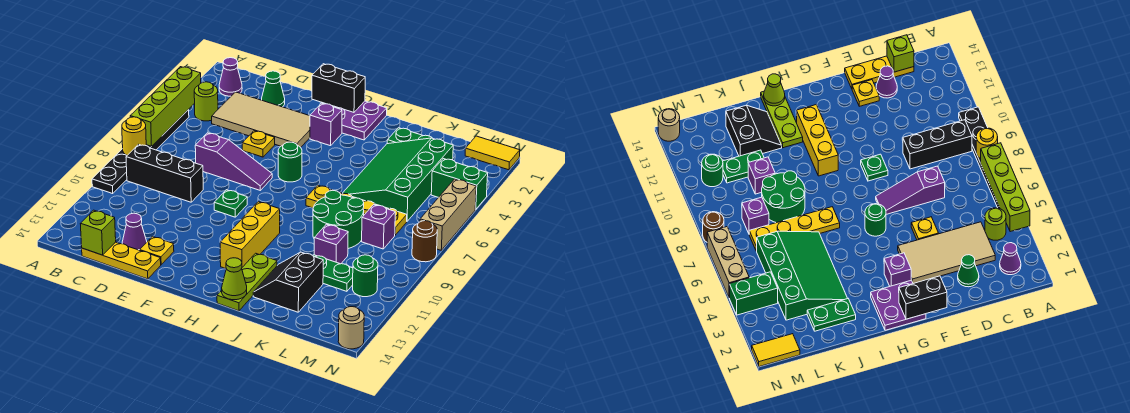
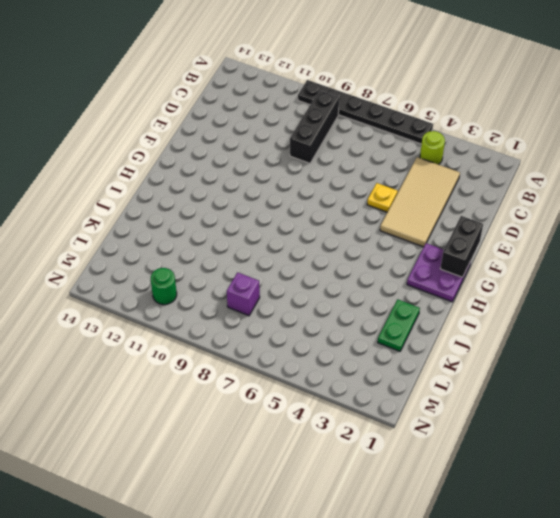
none -> purple cone B2 level 1
none -> yellow plate C14:E14 level 1
none -> green cone D2 level 1
none -> purple slope D7:F7 level 1 top D

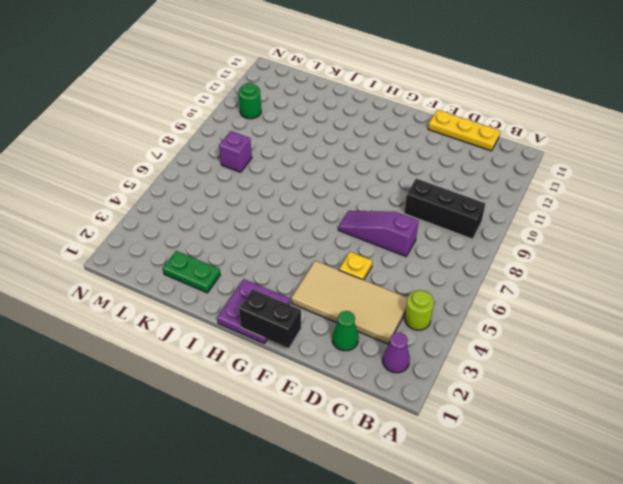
none -> black plate A5:A10 level 1
none -> purple cone D13 level 1
none -> yellow plate E13 level 1
none -> green plate F9 level 1

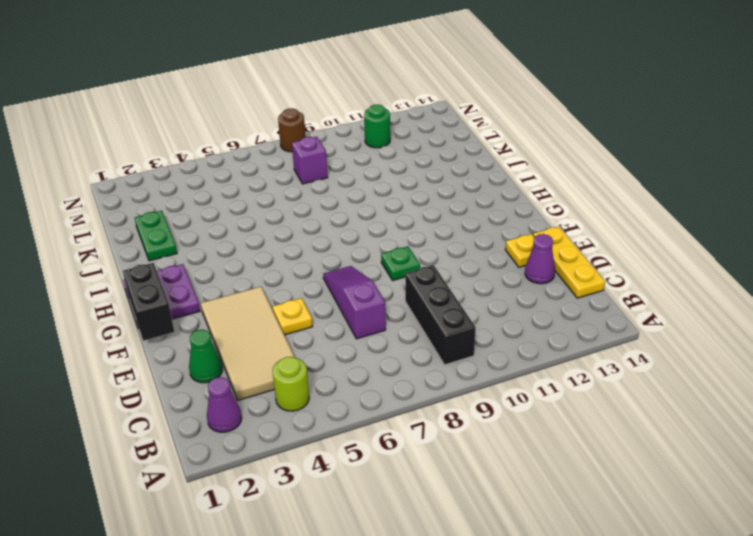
none -> black plate A5:A10 level 1
none -> purple brick G3 level 1
none -> green round brick G6 level 1
none -> yellow brick H10:H12 level 1

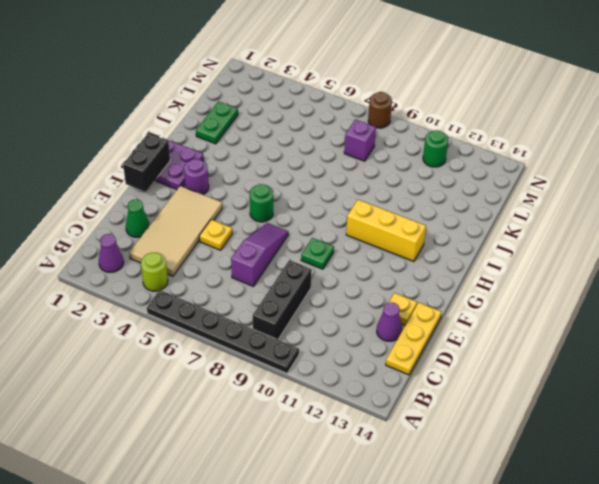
purple round brick G3 level 1 -> purple brick G3 level 1
none -> yellow plate I7:L7 level 1
none -> lime plate I12:I14 level 1
none -> green slope J3:L6 level 1 top L
none -> green round brick J8:K9 level 1

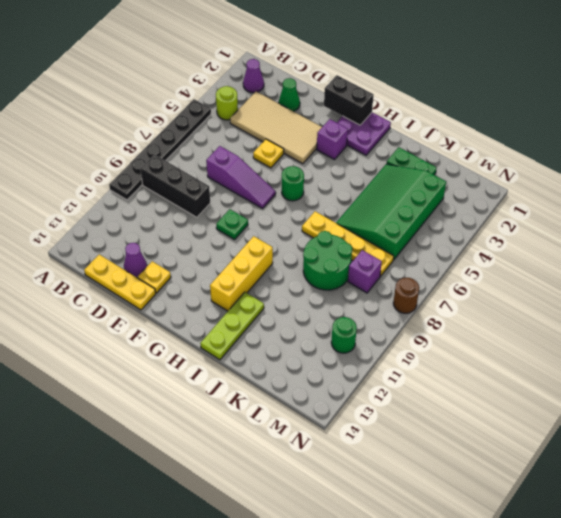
none -> black slope J12:K13 level 1 top K
none -> purple brick K10 level 1
none -> green plate K11:L11 level 1
none -> yellow tile M1:N1 level 1

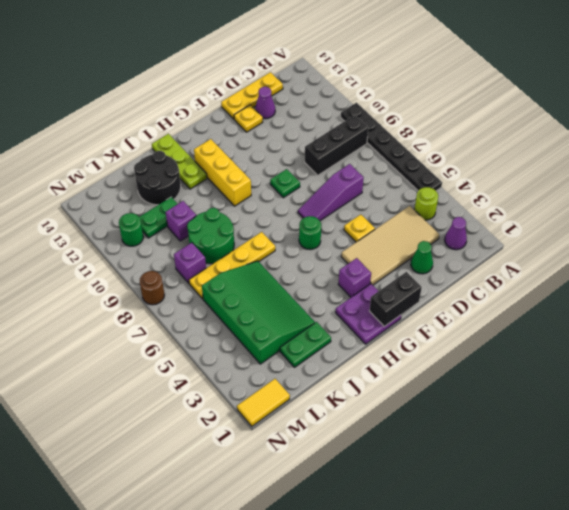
black round brick J12:K13 level 1 -> black slope J12:K13 level 1 top K
none -> green brick M4:N4 level 1
none -> tan brick N5:N7 level 1
none -> tan round brick N14 level 1
none -> lime brick A4:A7 level 2

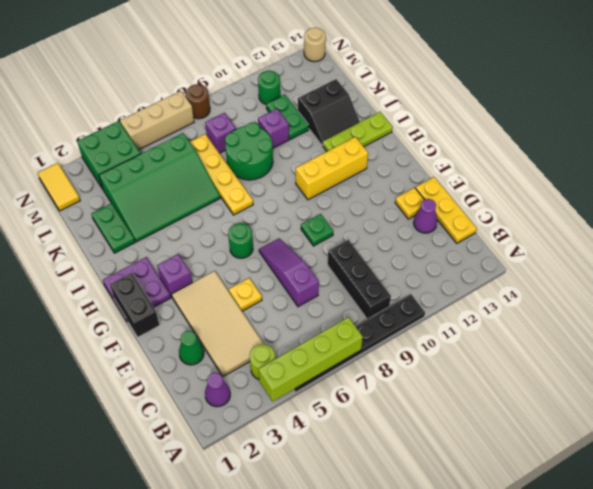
green brick M3:N4 level 1 -> green brick M4:N4 level 1
none -> yellow round brick A8 level 2
none -> lime brick C14 level 2
none -> lime cone I14 level 2

